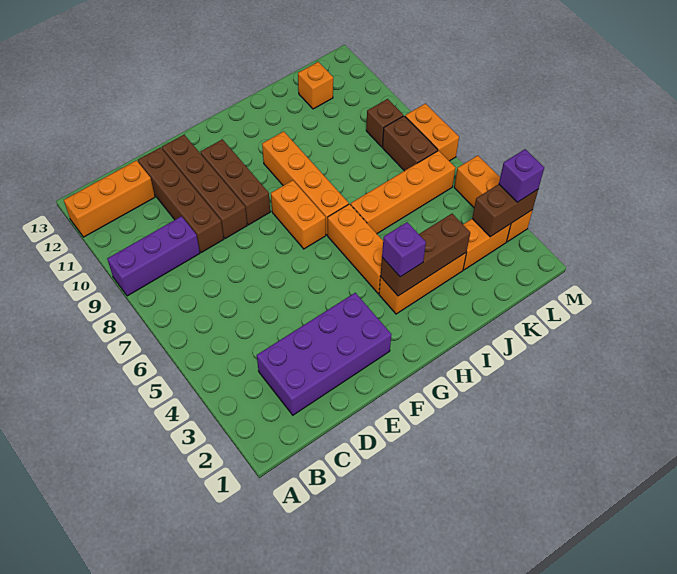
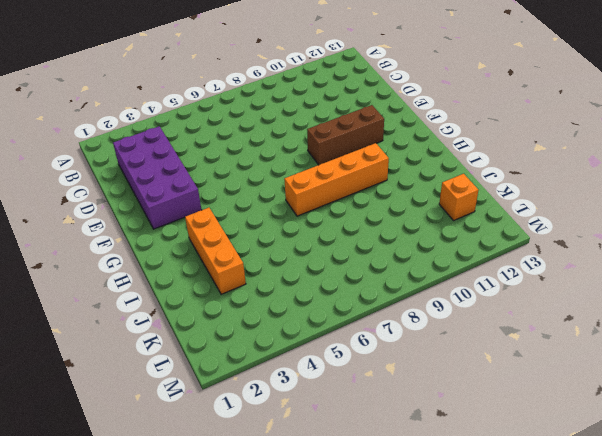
none -> purple brick A9:C9 level 1
none -> orange brick A12:C12 level 1
none -> brown brick D9:D12 level 1

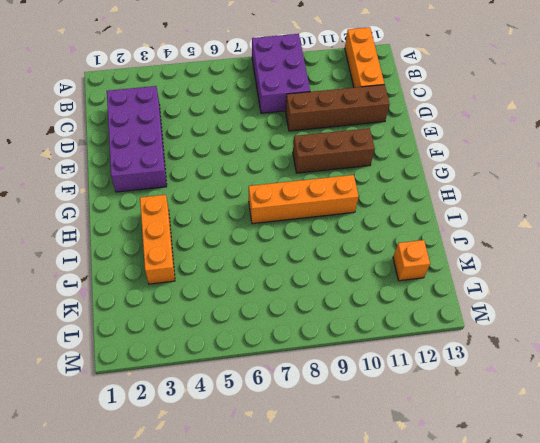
purple brick A8:C9 level 1 -> purple brick A9:C9 level 1
none -> brown brick E9:E12 level 1
none -> orange brick G7:G8 level 1
none -> orange brick H4:H6 level 1

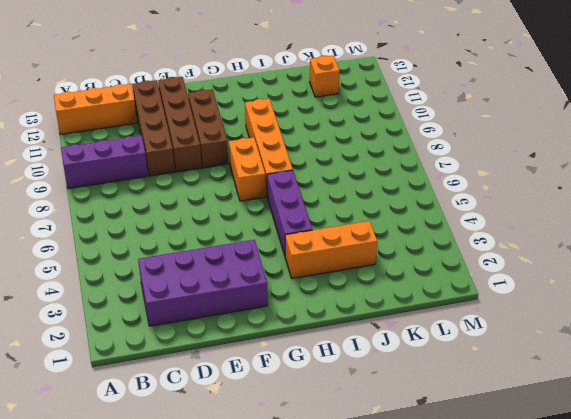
purple brick H4:H6 level 1 -> orange brick H4:H6 level 1
none -> orange brick I6:L6 level 1
none -> orange brick K3:L3 level 1
none -> brown brick L7:L8 level 1

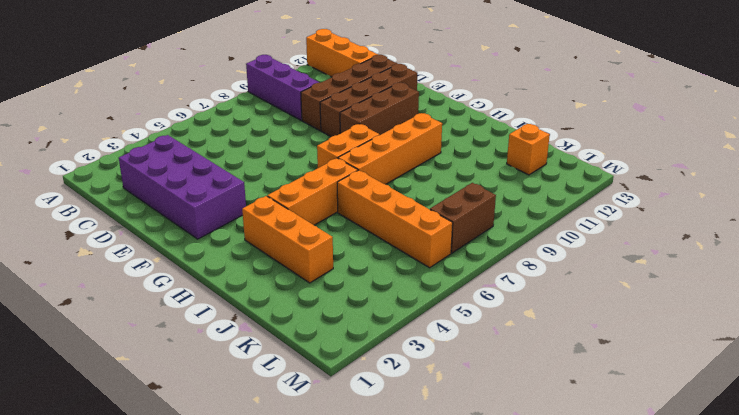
none -> orange brick K3:L3 level 1
none -> brown brick L9 level 1
none -> orange brick M3:M5 level 1

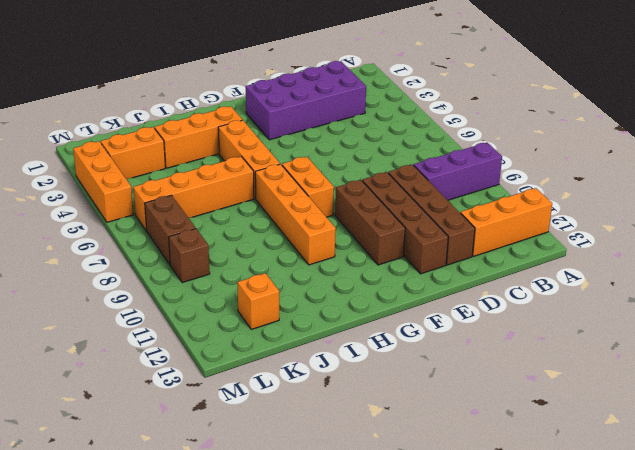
none -> orange brick M7:M8 level 1
none -> brown brick H3:J3 level 2
none -> brown brick L3:M3 level 2

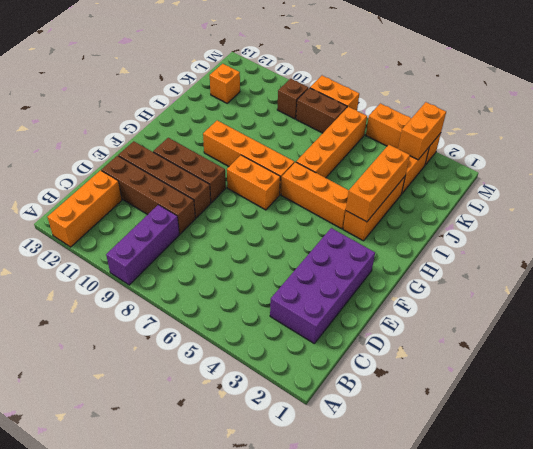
orange brick H3:J3 level 2 -> brown brick H3:J3 level 2
orange brick L3:M3 level 2 -> brown brick L3:M3 level 2
none -> purple brick H3 level 3
none -> purple brick M3 level 3

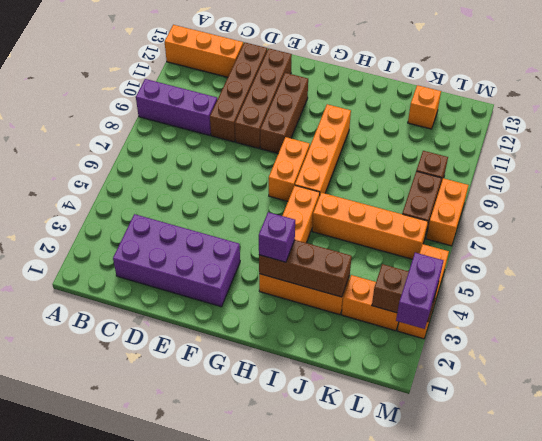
purple brick M2:M3 level 3 -> purple brick M3 level 3

